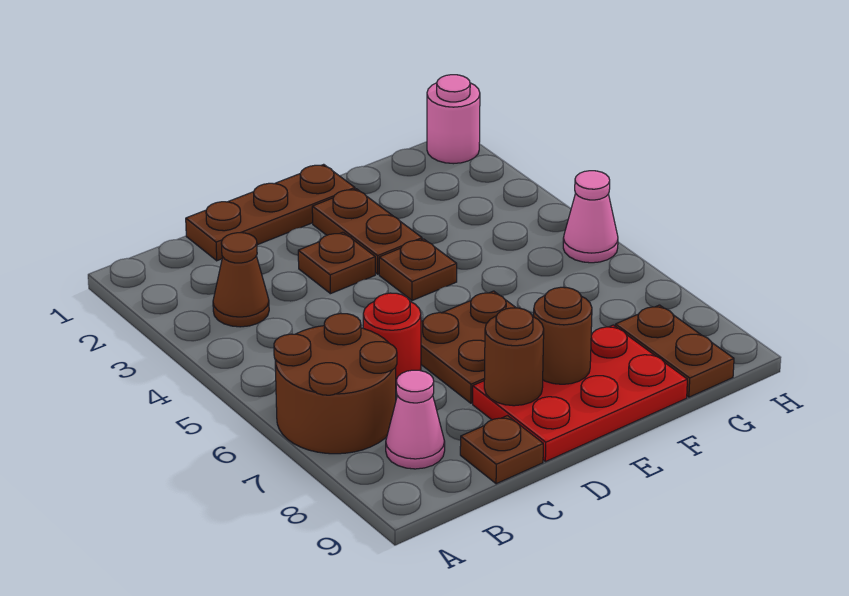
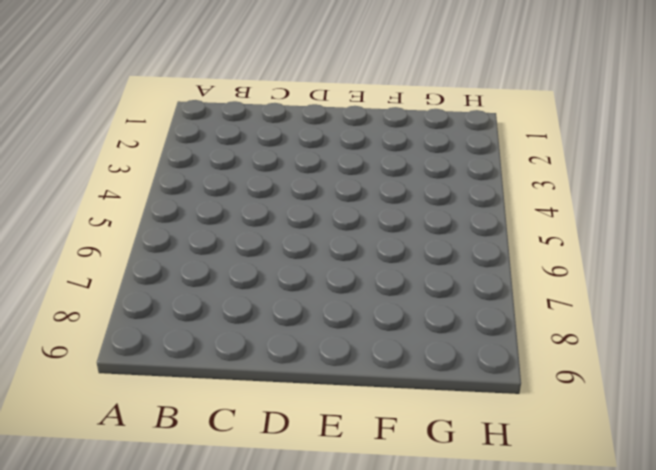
none -> brown round brick A6:B7 level 1
none -> brown cone B3 level 1
none -> pink cone B8 level 1

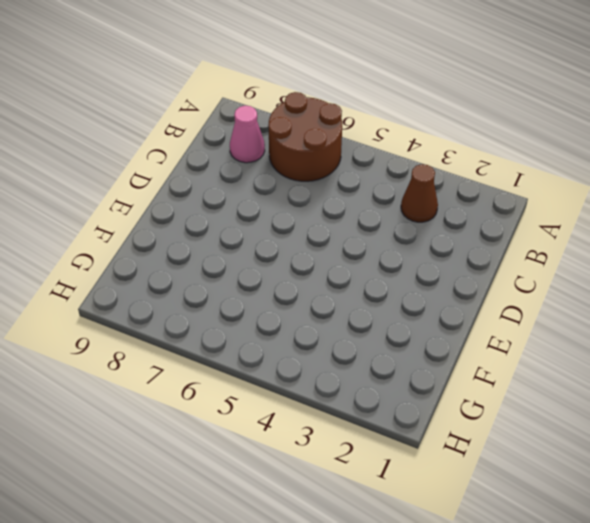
none -> brown plate C1:E1 level 1
none -> red round brick C6 level 1
none -> brown plate C9 level 1

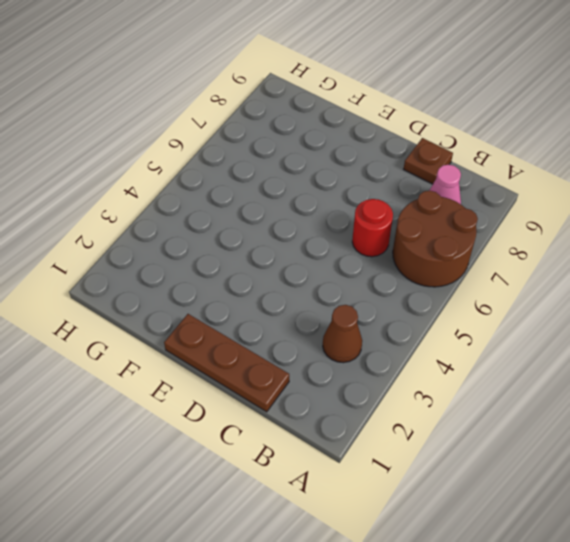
none -> brown plate D3 level 1
none -> brown plate D6:E7 level 1
none -> red plate D8:F9 level 1

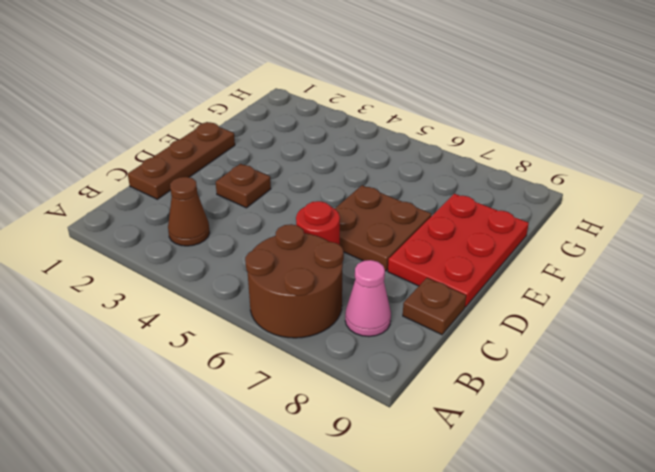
none -> brown plate E2:E3 level 1
none -> brown plate E4 level 1
none -> brown plate G8:G9 level 1

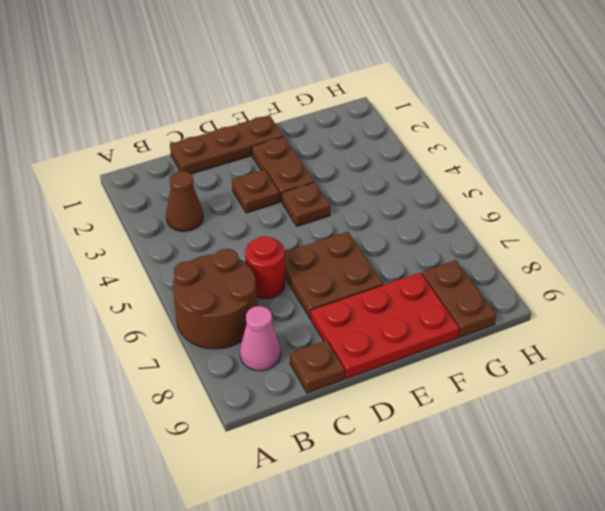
none -> pink round brick H1 level 1
none -> pink cone H5 level 1
none -> brown round brick D8 level 2

